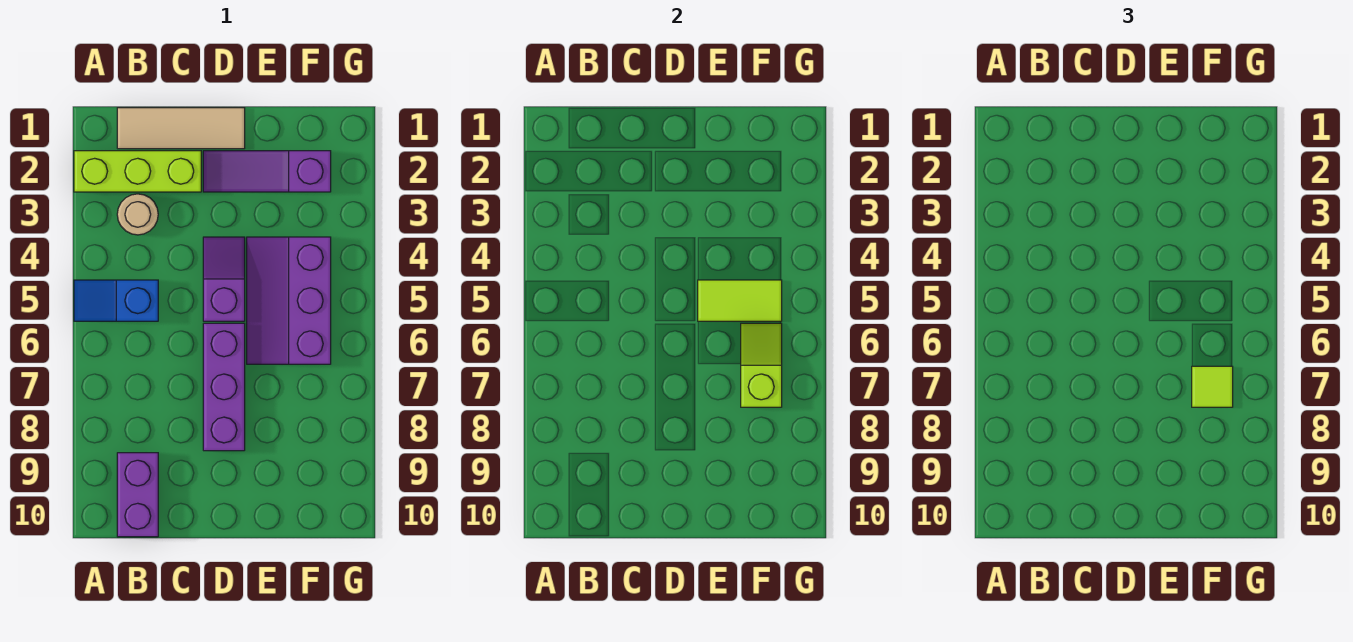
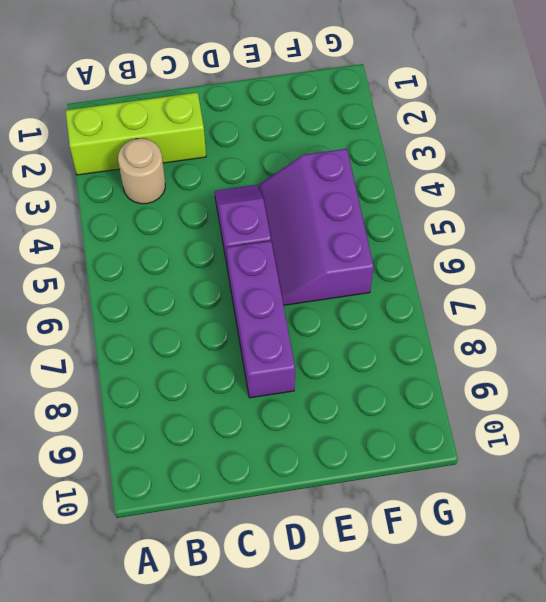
none -> blue slope A5:B5 level 1 top B
none -> tan tile B1:D1 level 1
none -> purple brick B9:B10 level 1

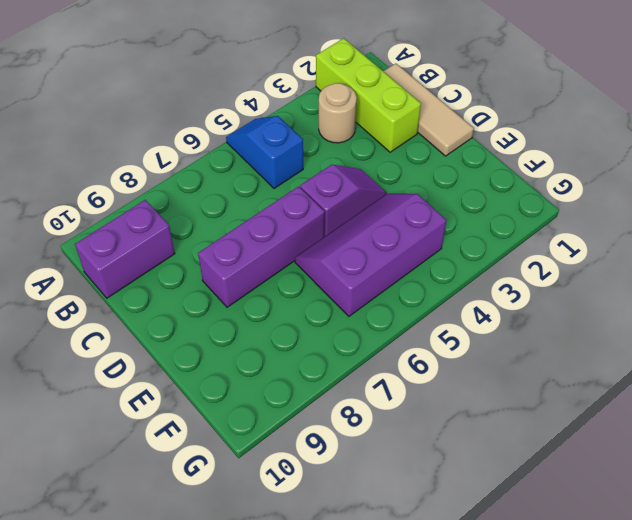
none -> purple slope D2:F2 level 1 top F
none -> lime tile E5:F5 level 2
none -> lime slope F6:F7 level 2 top 7

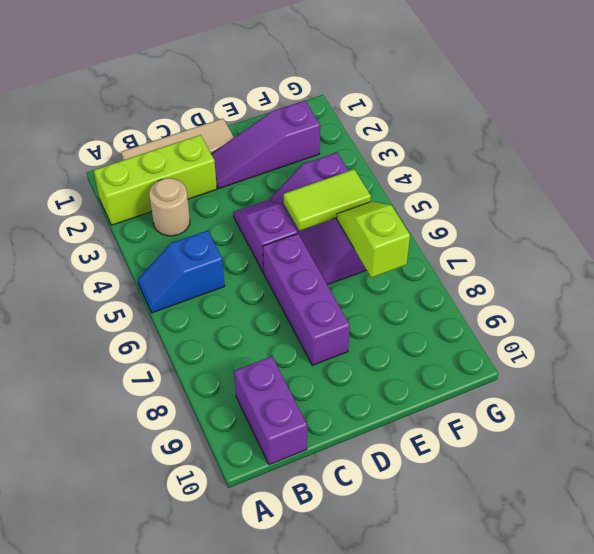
none -> lime tile F7 level 3

